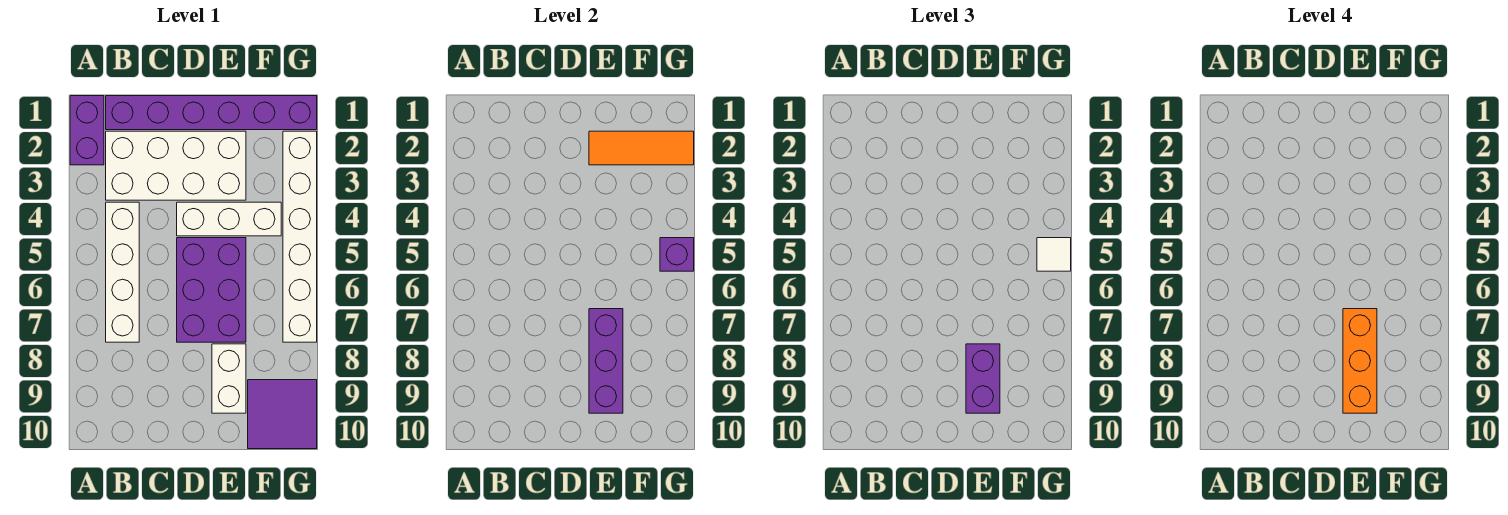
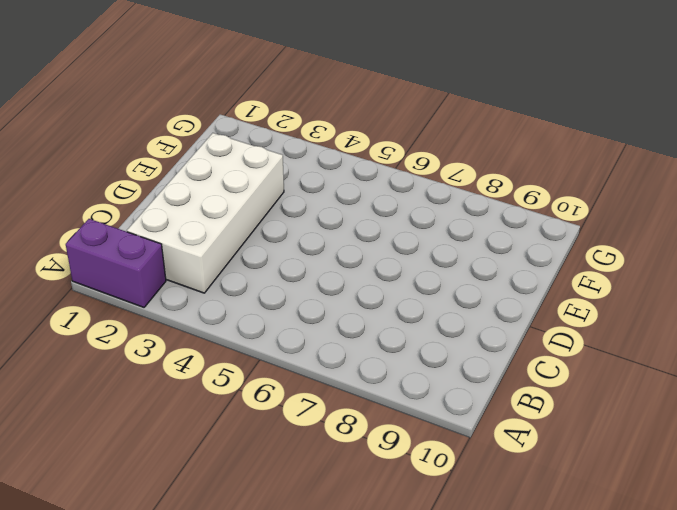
none -> purple brick B1:G1 level 1
none -> white brick B4:B7 level 1
none -> white brick D4:F4 level 1

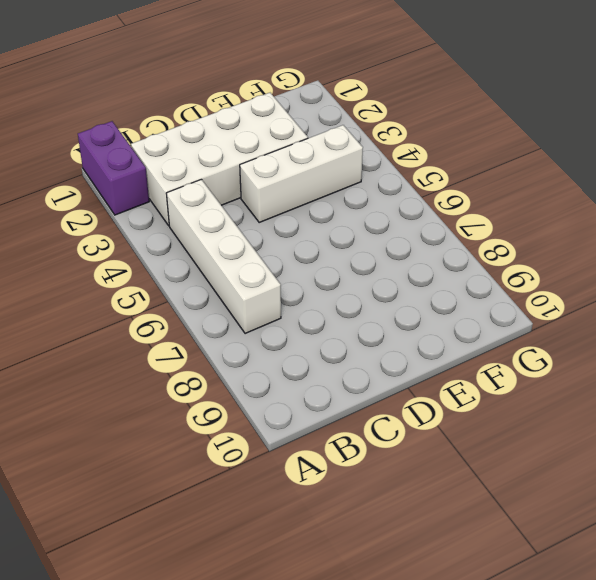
none -> purple brick B1:G1 level 1
none -> purple brick D5:E7 level 1
none -> white brick E8:E9 level 1

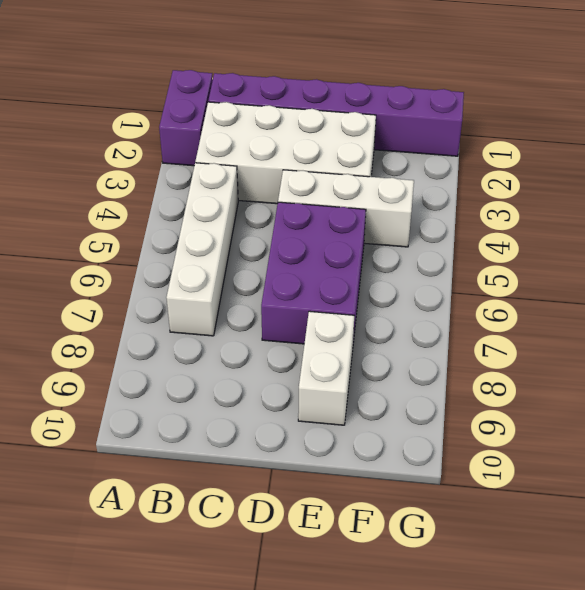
none -> purple tile F9:G10 level 1
none -> white brick G2:G7 level 1
none -> orange tile E2:G2 level 2

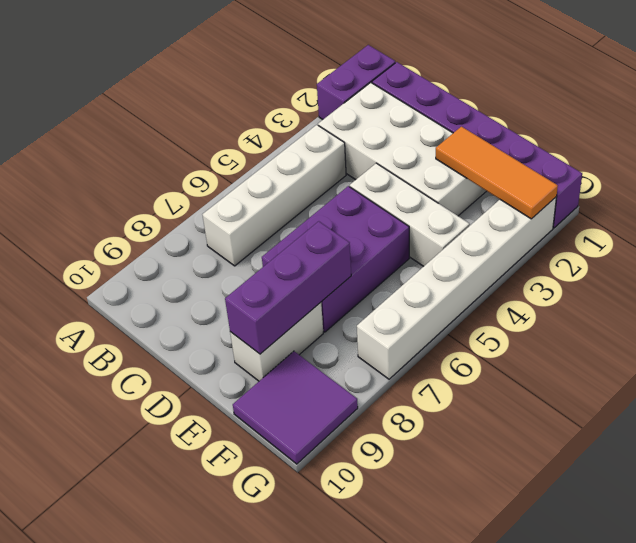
none -> purple brick G5 level 2
none -> purple brick E8:E9 level 3
none -> white tile G5 level 3

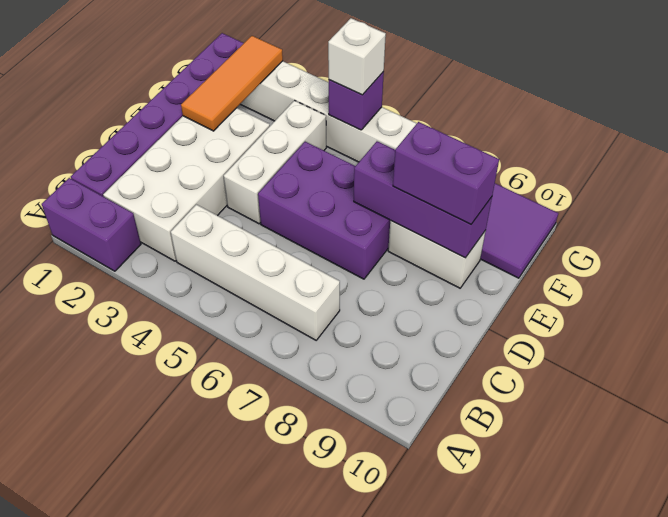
white brick G5 level 3 -> white tile G5 level 3
none -> orange brick E7:E9 level 4

